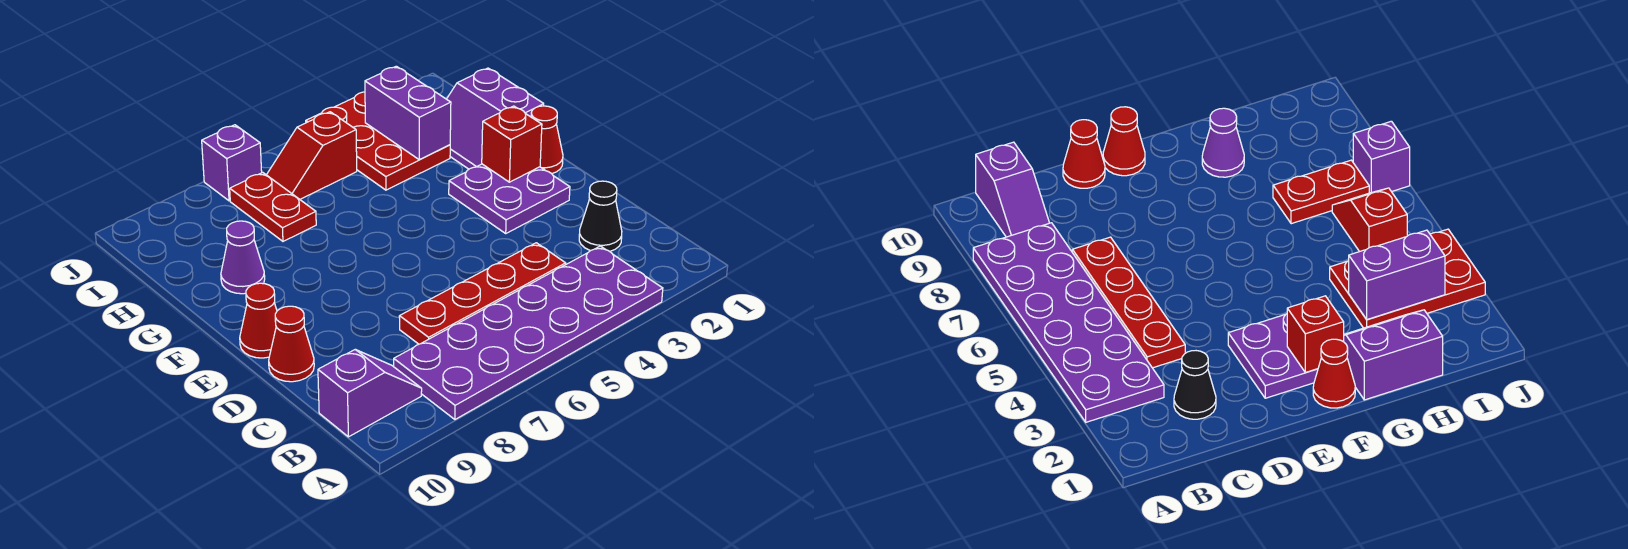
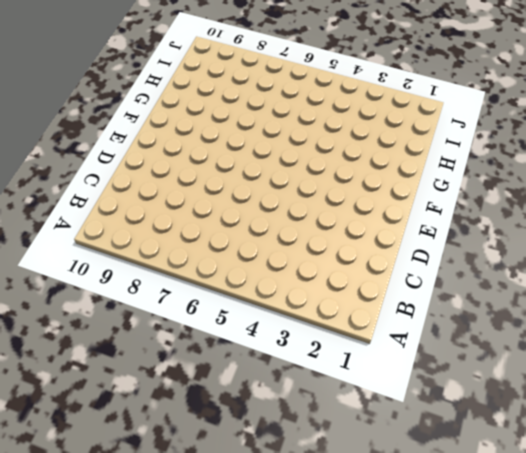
none -> purple plate A3:B8 level 1
none -> purple slope B9:B10 level 1 top 10
none -> black cone C2 level 1

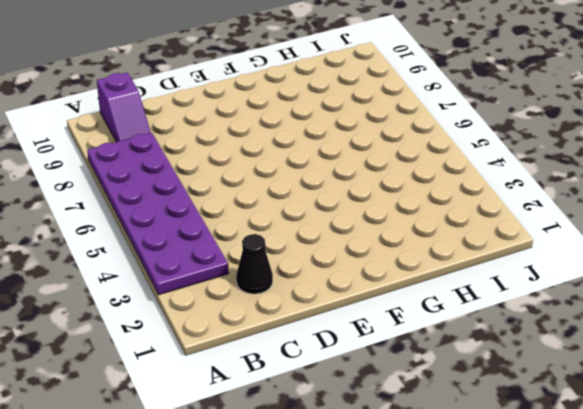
none -> red plate C4:C7 level 1
none -> red cone D10 level 1
none -> purple plate E2:F3 level 1

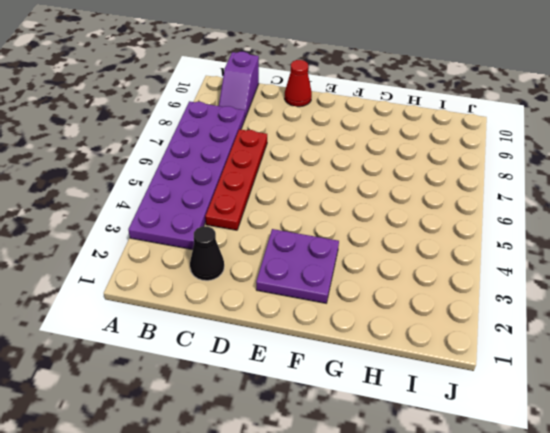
none -> red cone E10 level 1
none -> red cone F1 level 1
none -> purple slope G1:H2 level 1 top 1

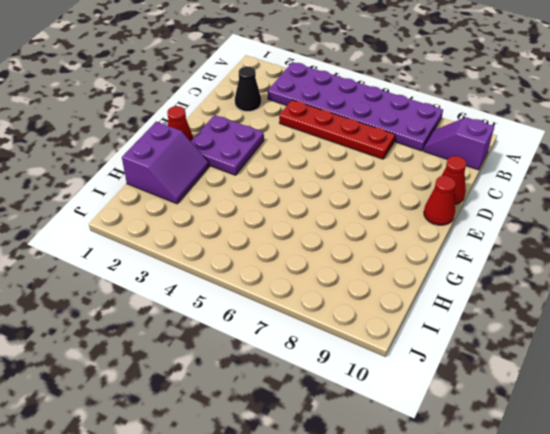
none -> purple cone G9 level 1
none -> red plate H3:J4 level 1
none -> red plate H7:I7 level 1

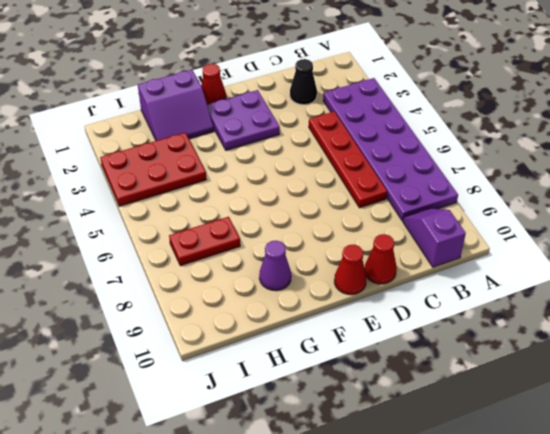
none -> red slope I5:I6 level 1 top 5
none -> purple brick J7 level 1
none -> red brick F2 level 2

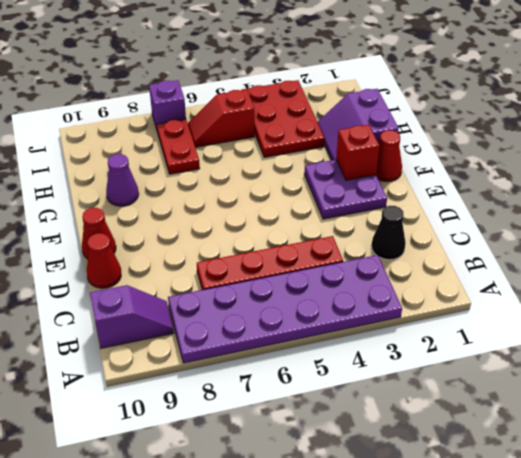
none -> purple brick H3:I3 level 2

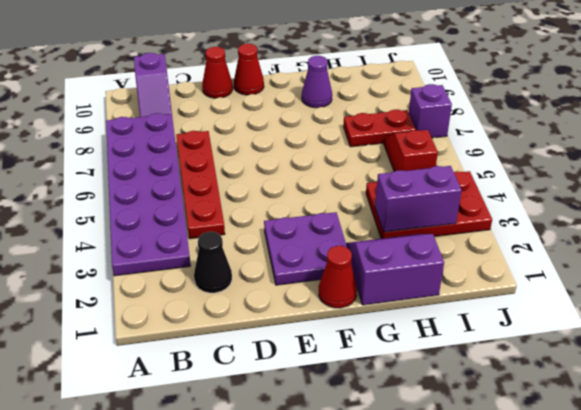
none -> red brick F2 level 2

